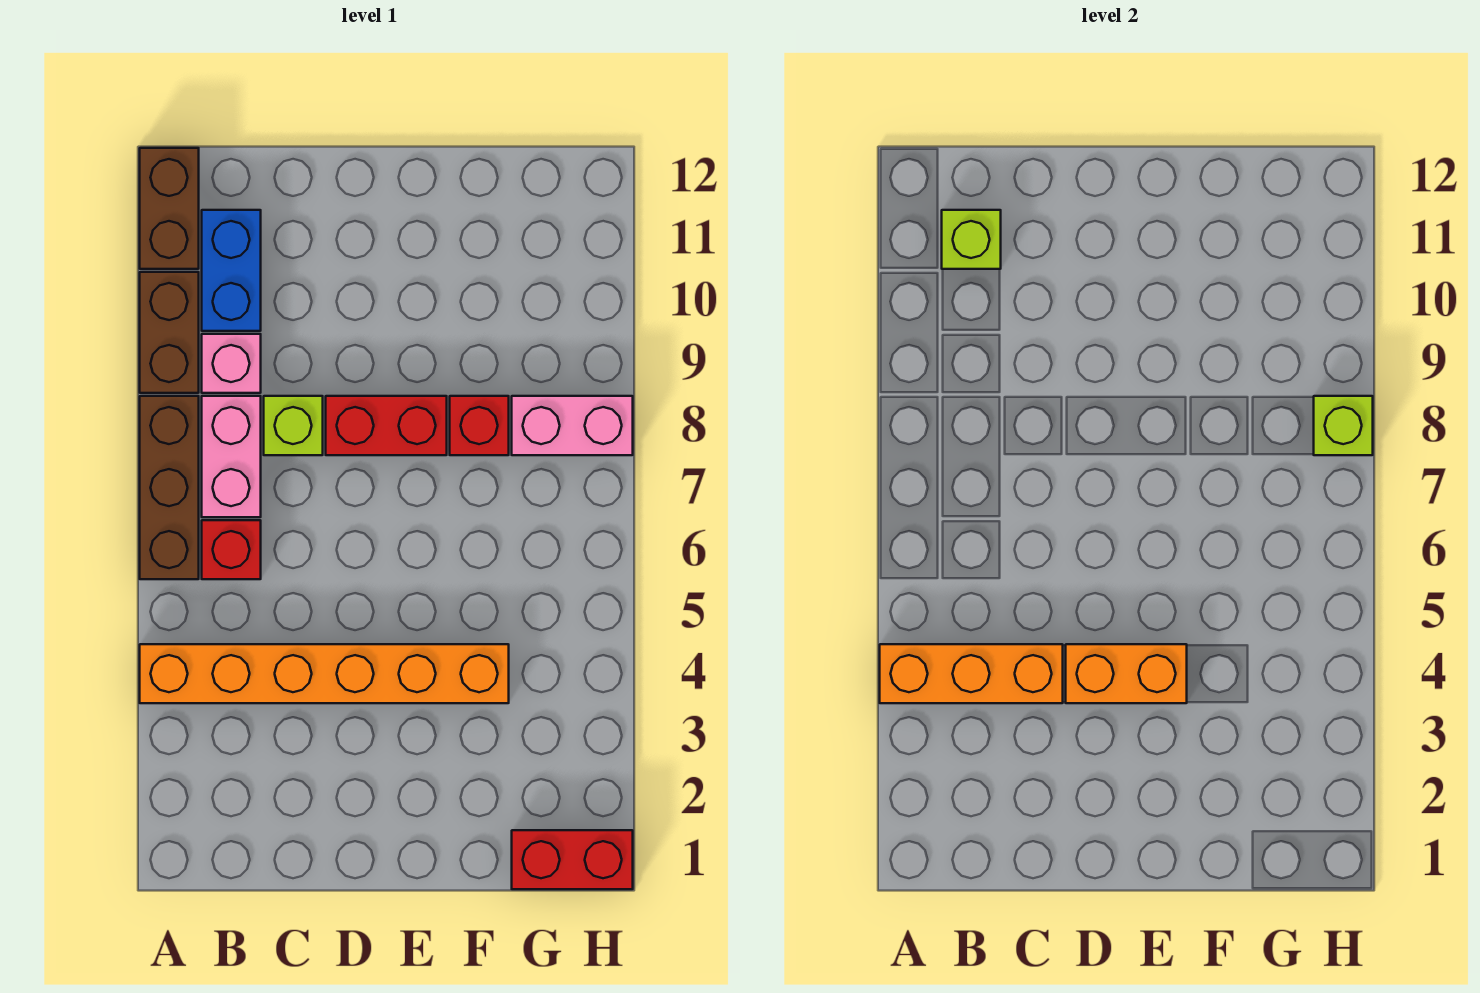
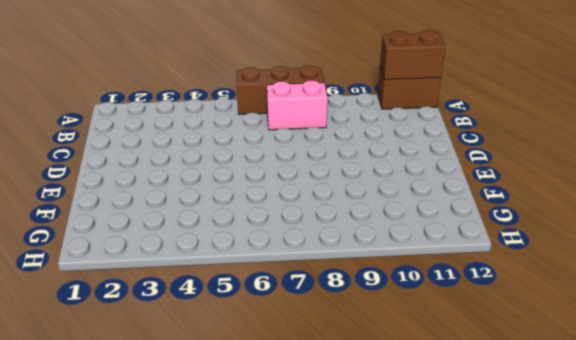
brown brick A11:A12 level 2 -> brown brick A9:A10 level 1
none -> orange brick A4:F4 level 1
none -> red brick B6 level 1
none -> pink brick B9 level 1

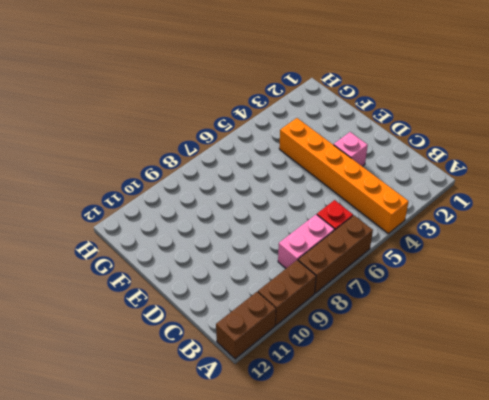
pink brick D3 level 1 -> pink brick B9 level 1
none -> blue brick B10:B11 level 1
none -> lime brick C8 level 1
none -> red brick D8:E8 level 1

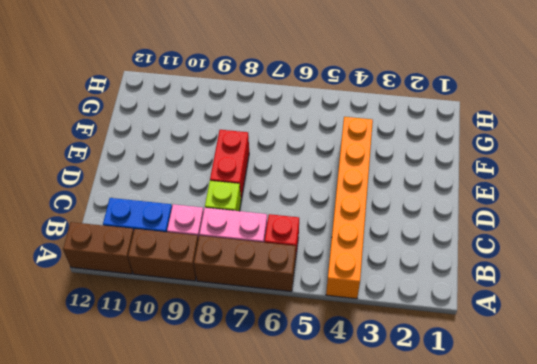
none -> red brick F8 level 1
none -> red brick G1:H1 level 1
none -> pink brick G8:H8 level 1

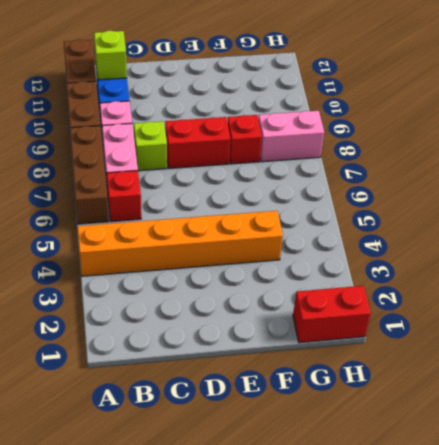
none -> orange brick A4:C4 level 2
none -> orange brick D4:E4 level 2
none -> lime brick H8 level 2

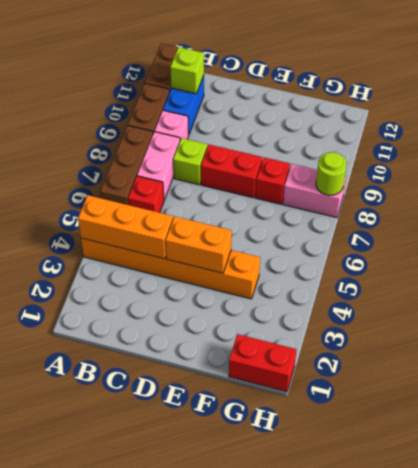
lime round brick H8 level 2 -> lime brick H8 level 2

